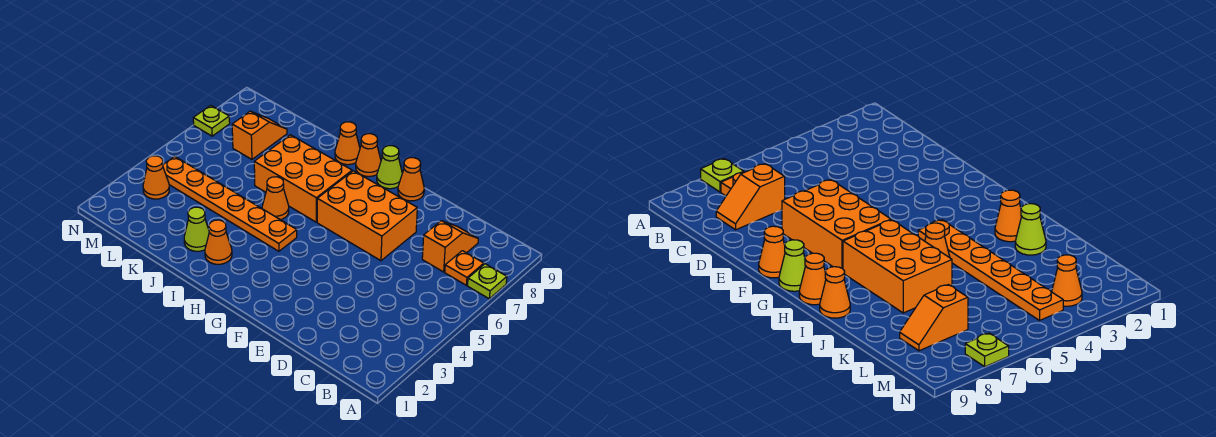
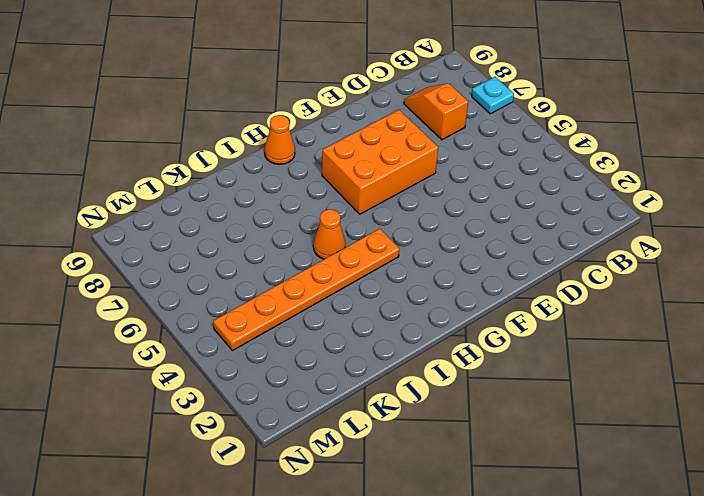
cyan plate A7 level 1 -> lime plate A7 level 1
none -> orange plate B7 level 1
none -> orange cone F9 level 1
none -> lime cone G9 level 1

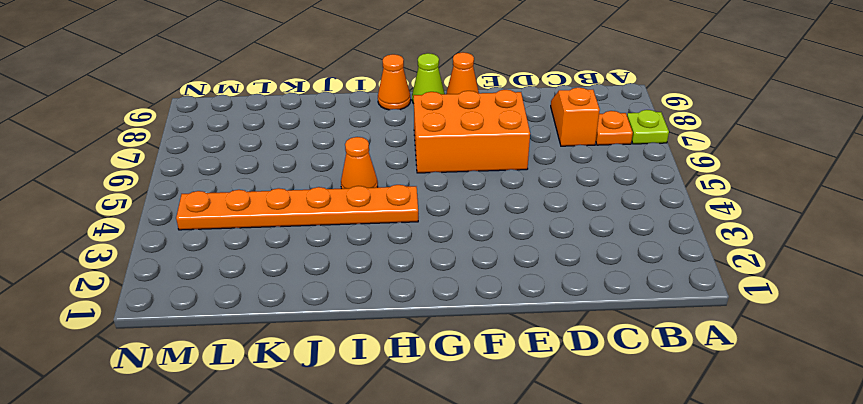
none -> orange brick H6:J7 level 1
none -> orange cone I2 level 1
none -> orange cone I9 level 1

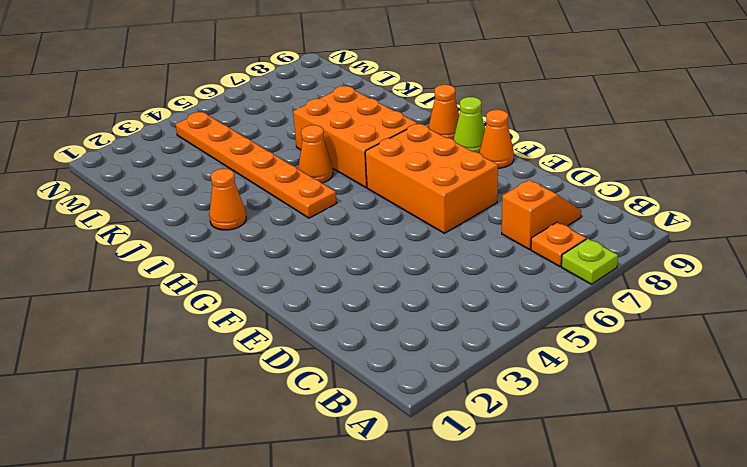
none -> orange cone I9 level 1
none -> lime cone J2 level 1
none -> orange slope L7:L8 level 1 top 7

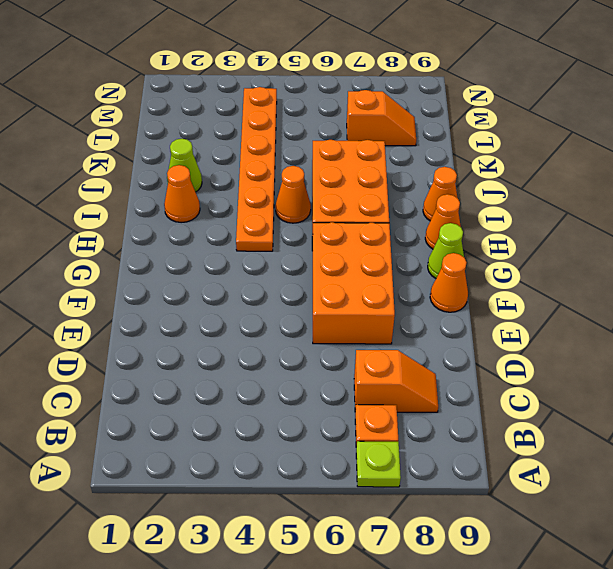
none -> orange cone M3 level 1
none -> lime plate N7 level 1

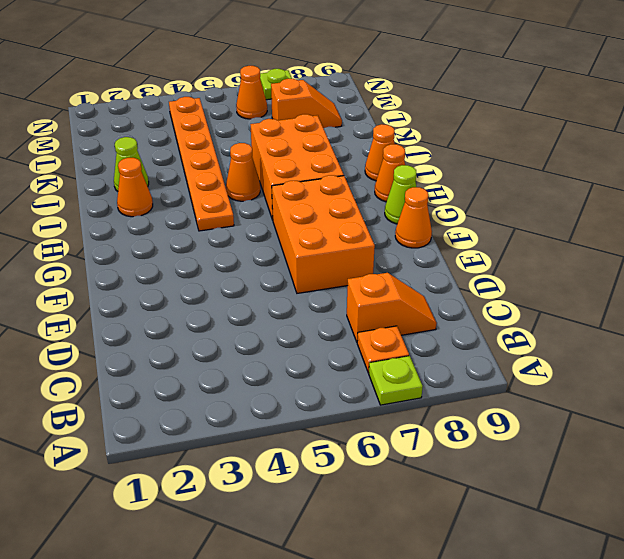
orange cone M6 level 1 -> orange cone M3 level 1

